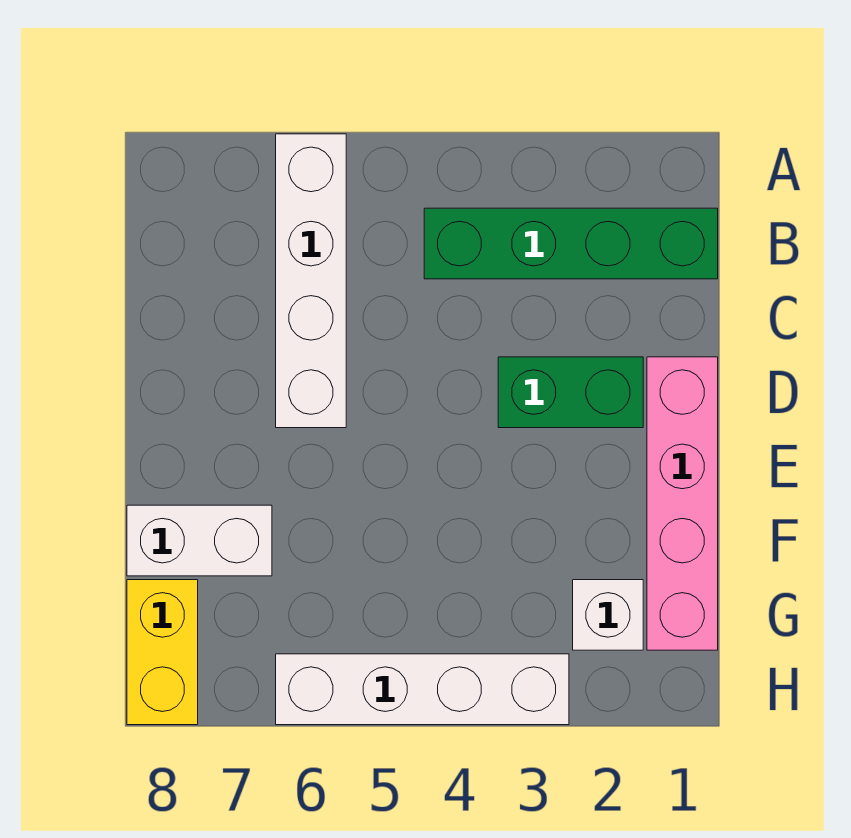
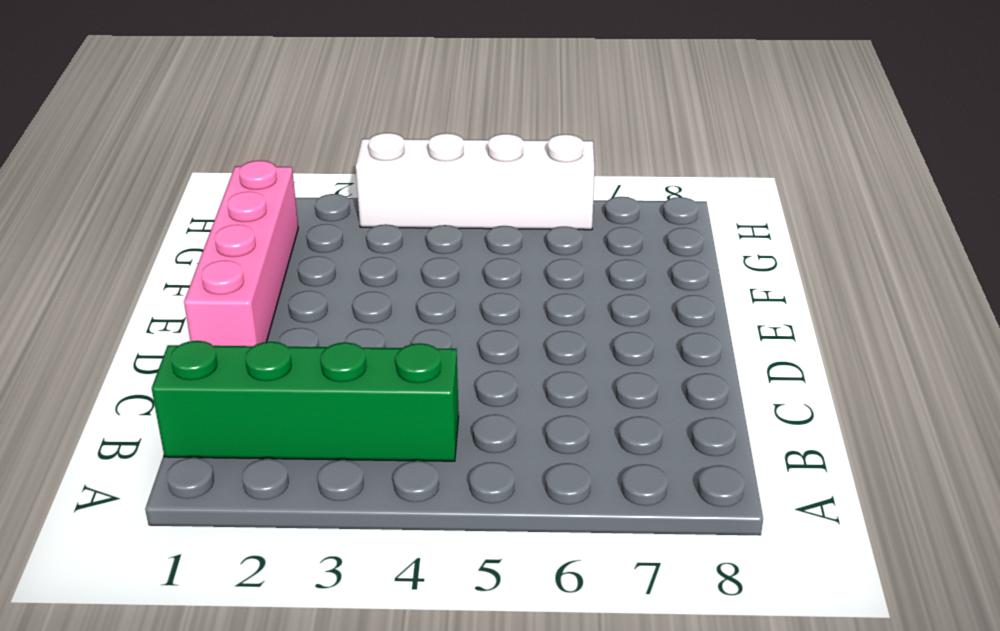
none -> white brick A6:D6 level 1
none -> green brick D2:D3 level 1

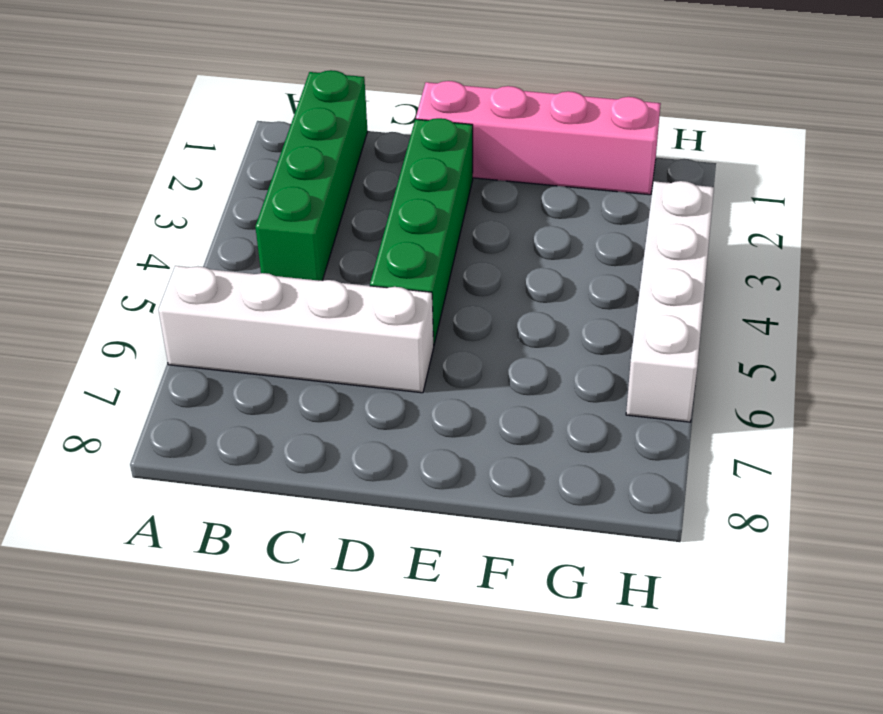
green brick D2:D5 level 1 -> green brick D2:D3 level 1
none -> white brick F7:F8 level 1
none -> white brick G2 level 1

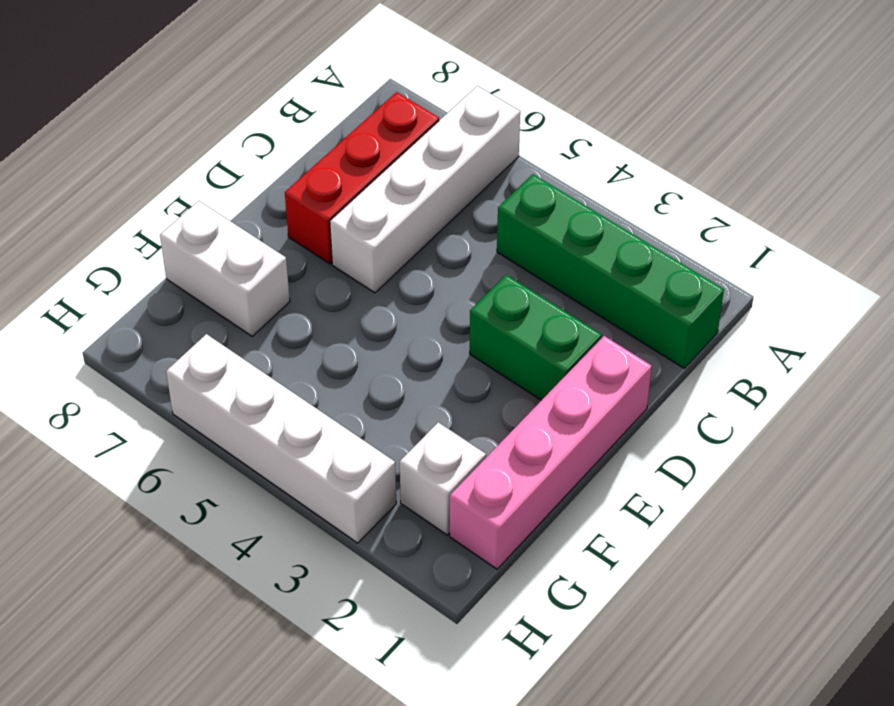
red brick B7:D7 level 1 -> none
none -> yellow brick G8:H8 level 1

